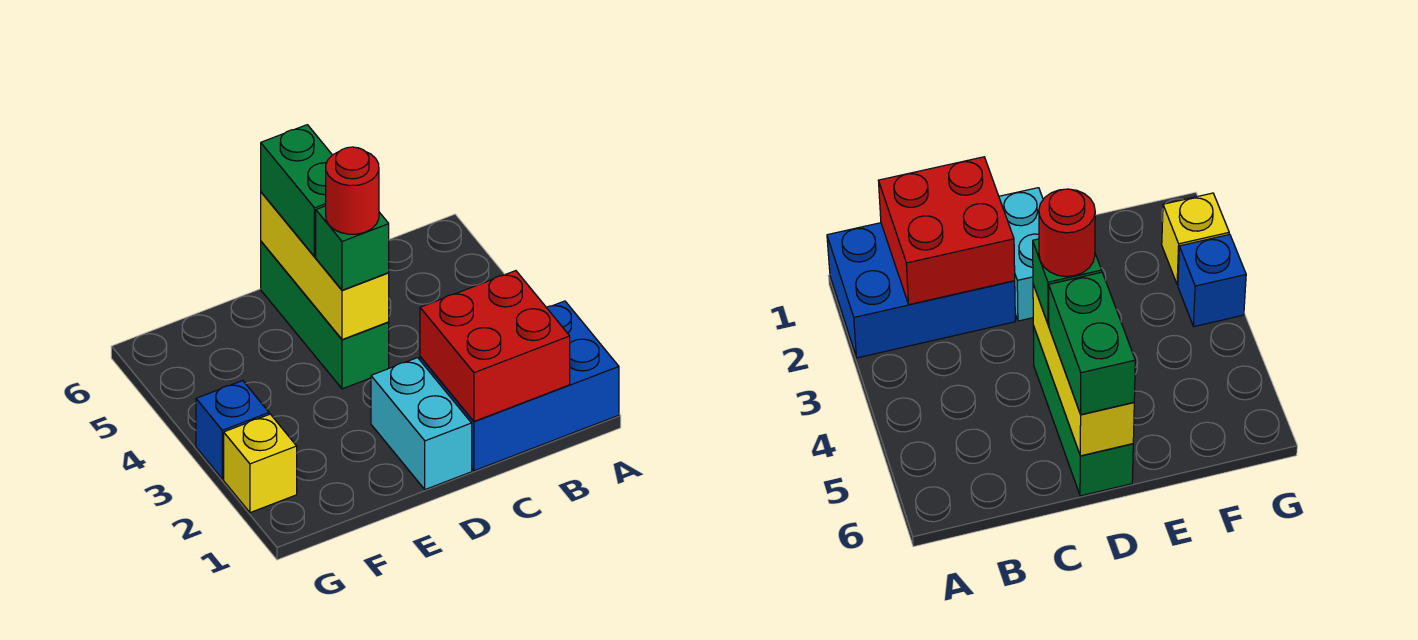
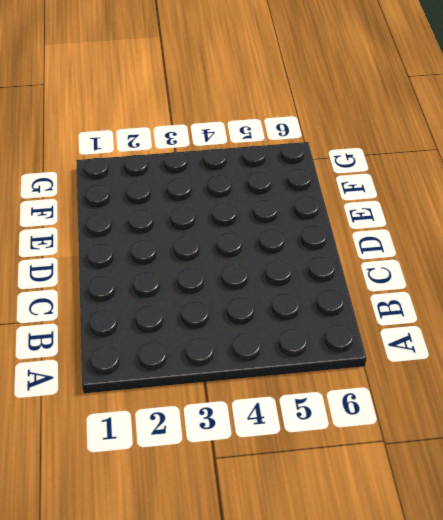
none -> blue brick A1:C2 level 1
none -> cyan brick D1:D2 level 1

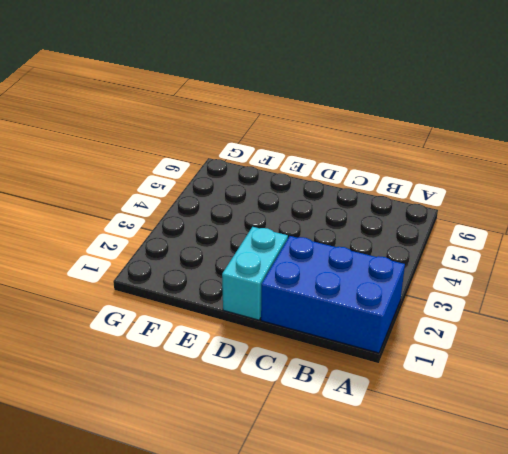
none -> green brick D4:D6 level 1
none -> yellow brick G2 level 1

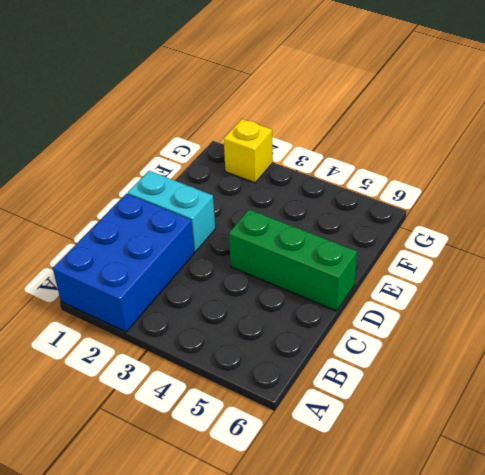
none -> blue brick G3 level 1
none -> red brick B1:C2 level 2

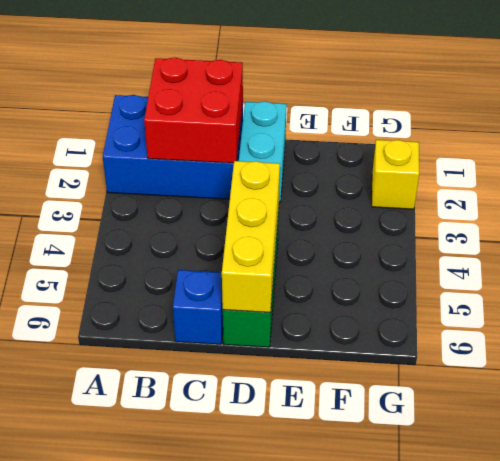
blue brick C6 level 1 -> blue brick G3 level 1
none -> green brick D4 level 3
none -> green brick D5:D6 level 3

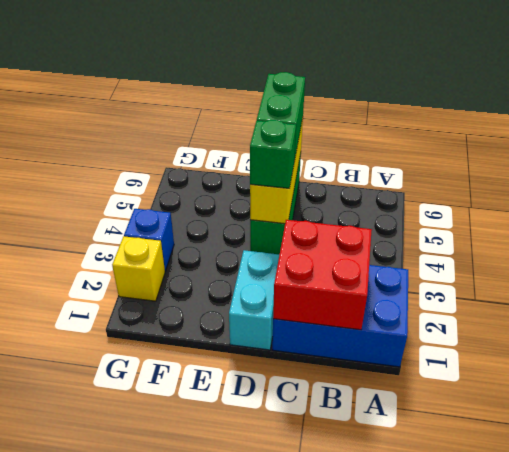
none -> red round brick D4 level 4

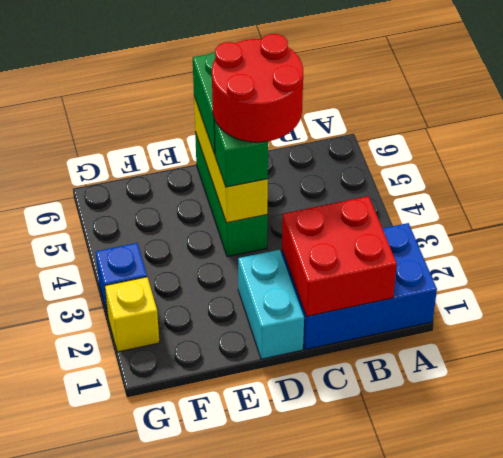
red round brick C4:D5 level 4 -> red round brick D4 level 4

